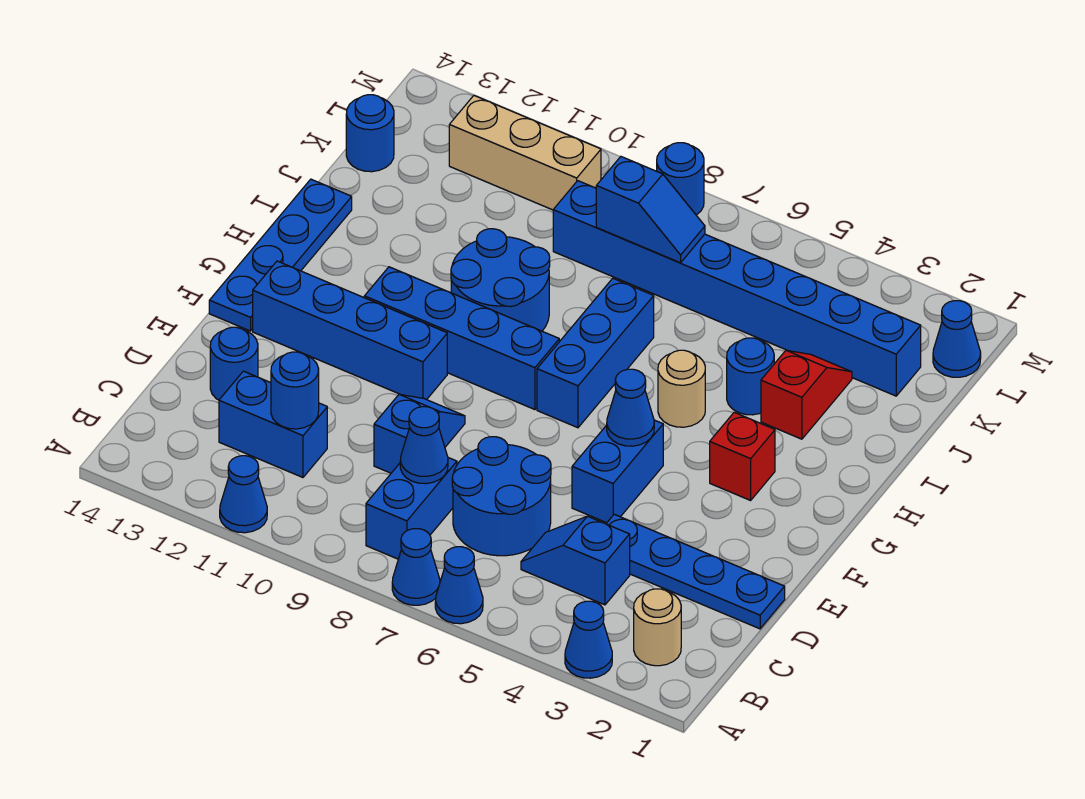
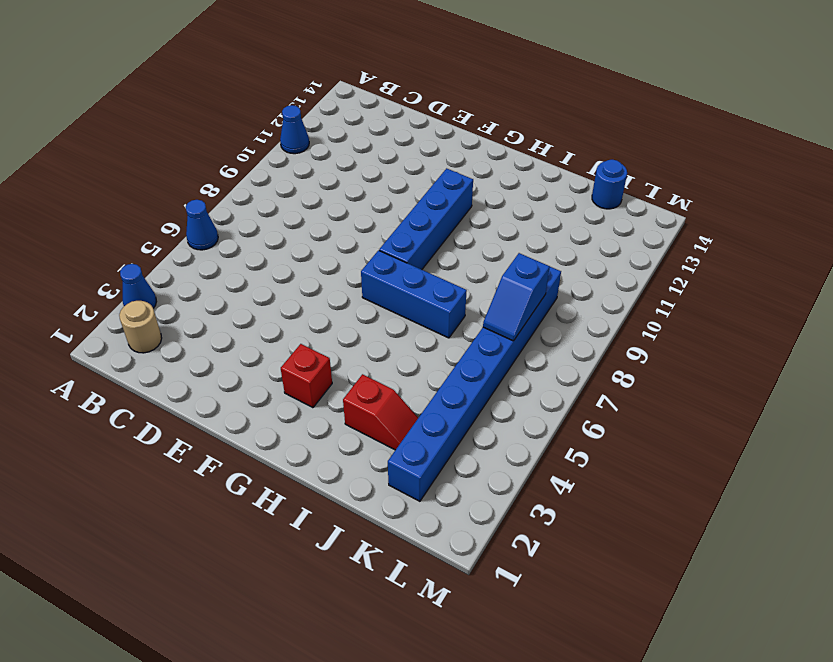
none -> blue cone A7 level 1
none -> blue brick B8:C8 level 1
none -> blue slope C4:C5 level 1 top 4
none -> blue round brick C6:D7 level 1

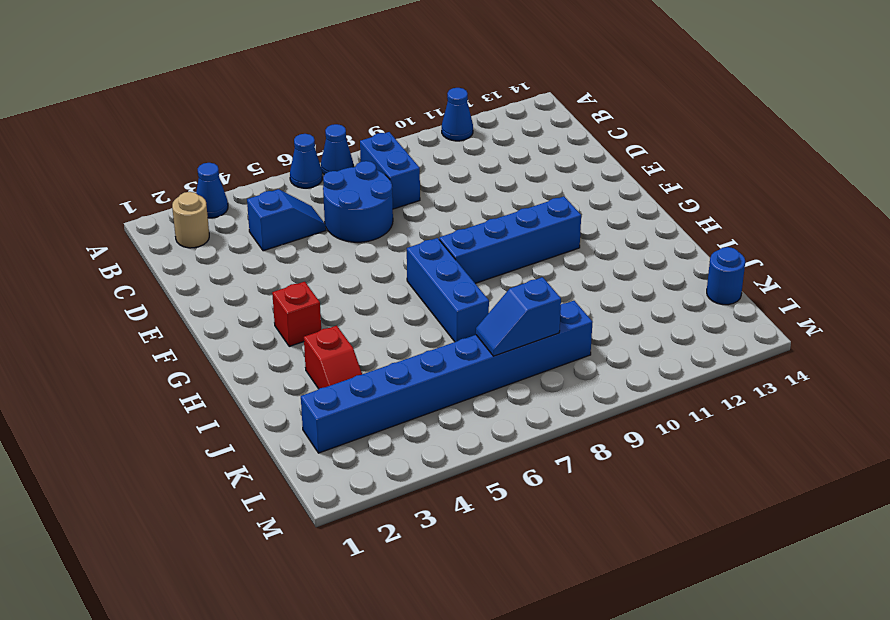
none -> blue brick C11:C12 level 1
none -> blue plate D1:D4 level 1
none -> blue slope D9:E9 level 1 top D
none -> blue round brick D13 level 1

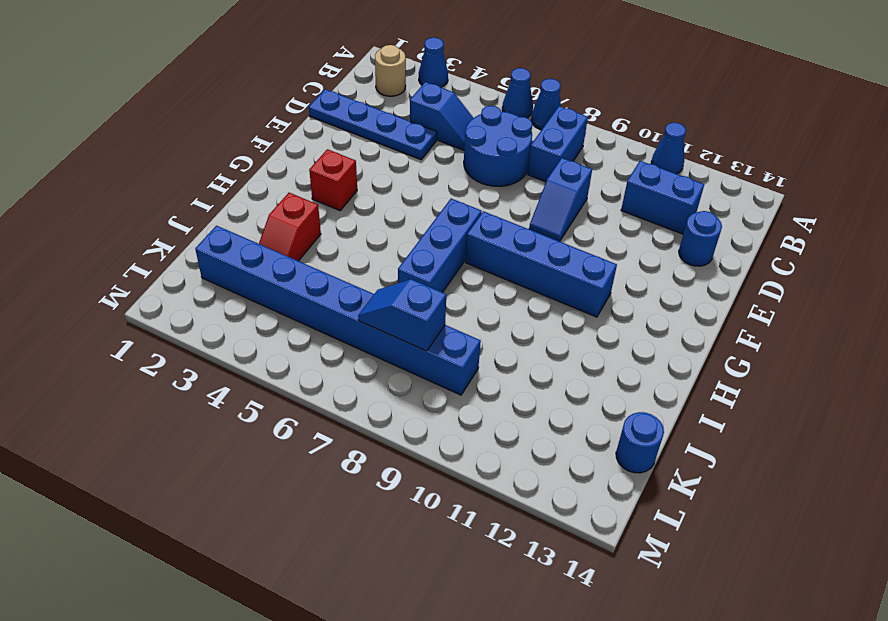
none -> blue brick E5:F5 level 1
none -> blue brick F10:F13 level 1
none -> blue plate F14:I14 level 1
none -> tan round brick H5 level 1

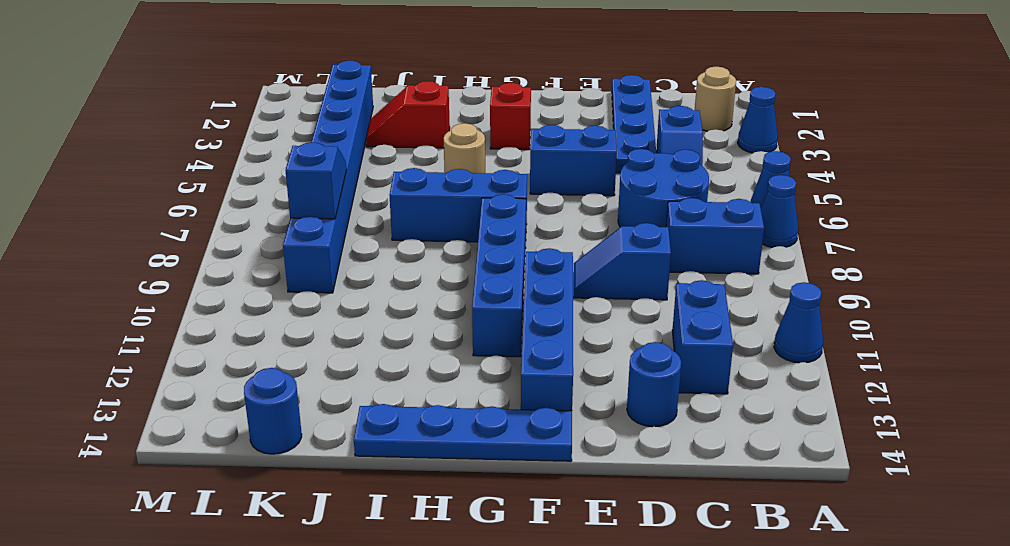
none -> blue round brick H9:I10 level 1
none -> blue round brick I4 level 1
none -> blue cone L1 level 1
none -> tan brick L10:L12 level 1

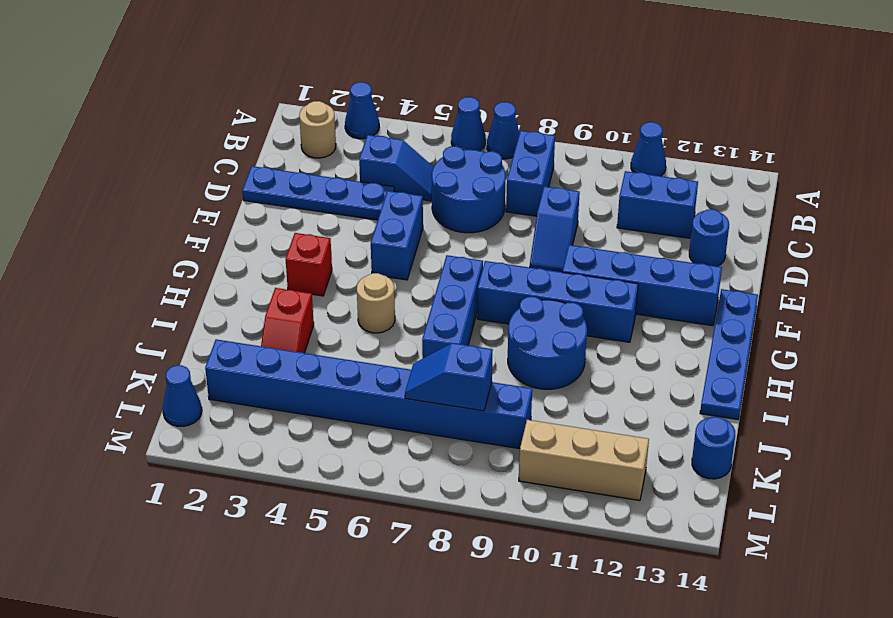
none -> blue round brick I4 level 1
none -> blue round brick M8 level 1
none -> blue cone C8 level 2
none -> blue round brick C11 level 2

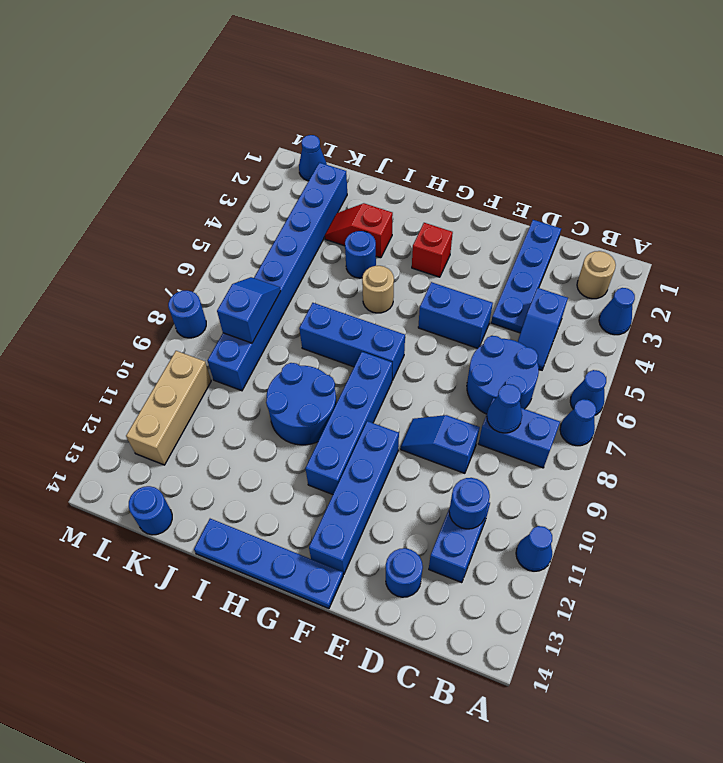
none -> blue cone F5 level 2

